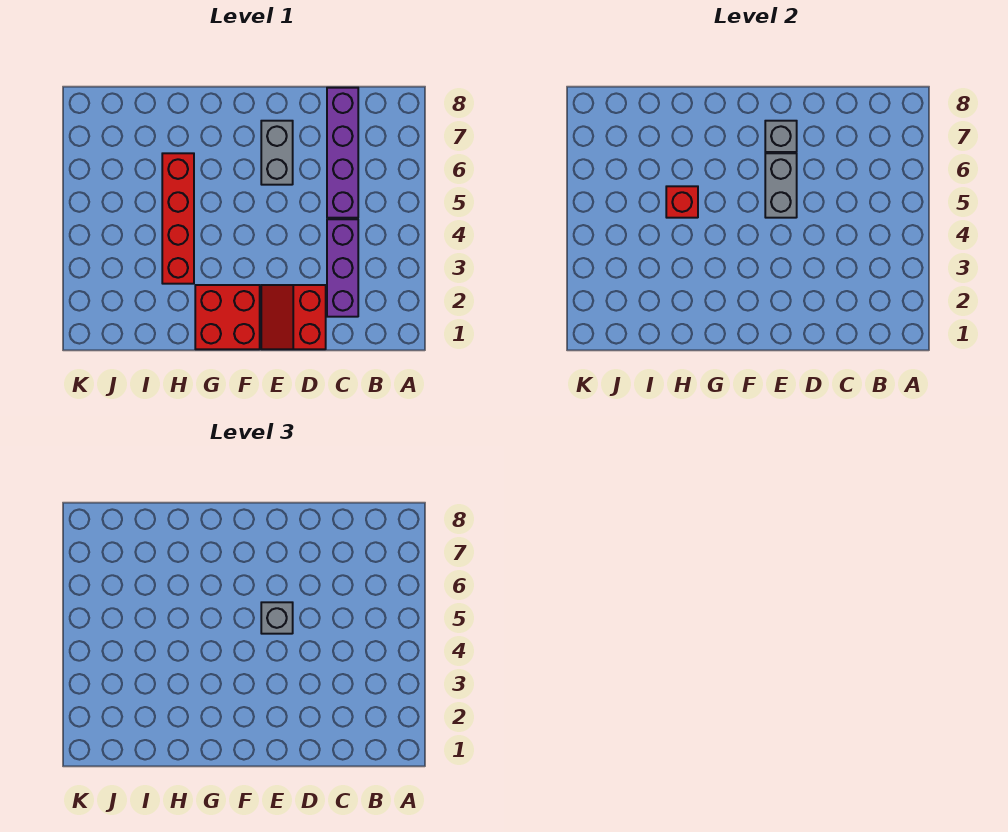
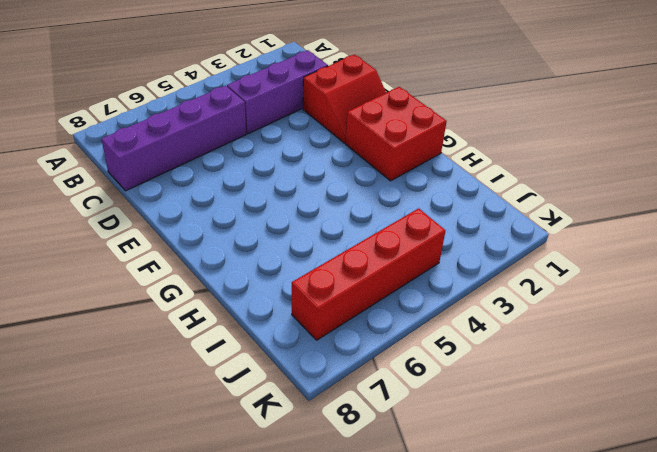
red brick J4:J7 level 1 -> red brick H3:H6 level 1
none -> grey brick E6:E7 level 1
none -> grey brick E5:E6 level 2

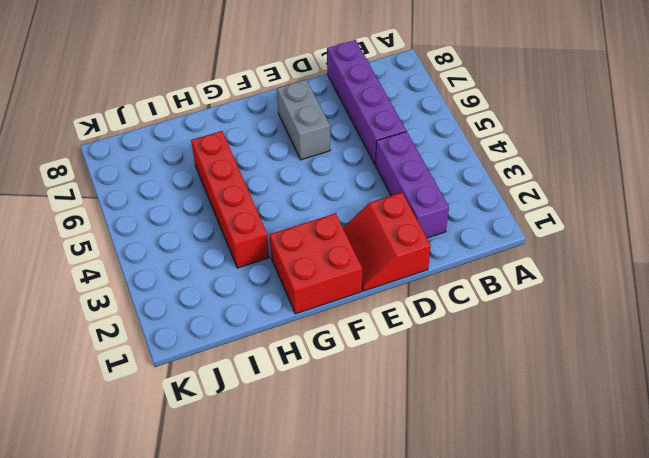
none -> grey brick E5:E6 level 2
none -> grey brick E7 level 2

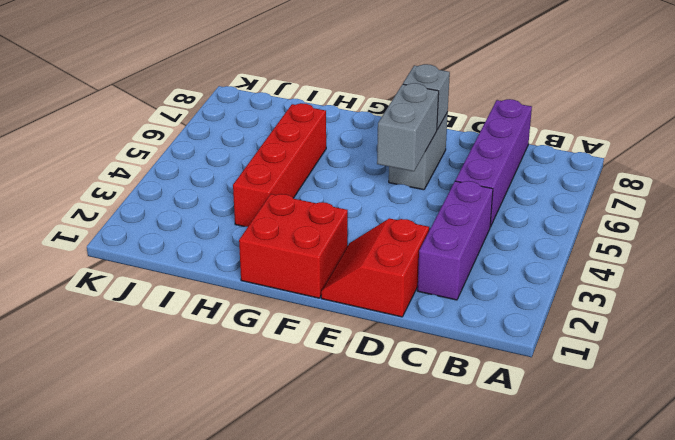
none -> red brick H5 level 2
none -> grey brick E5 level 3

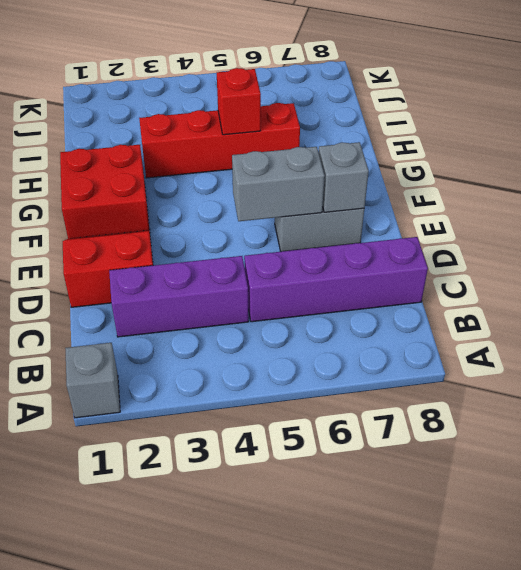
grey brick A1 level 1 -> grey brick E5 level 3

